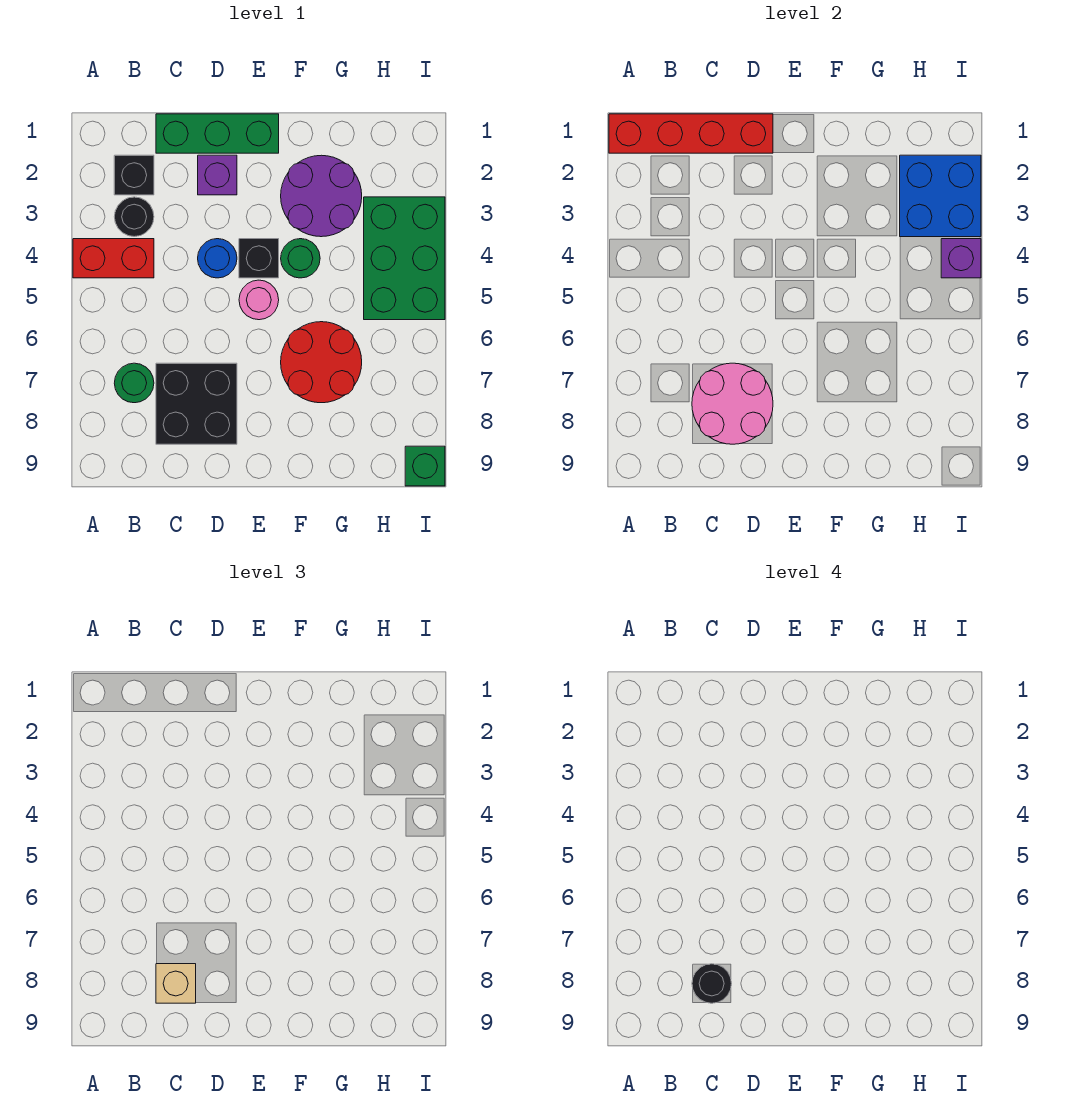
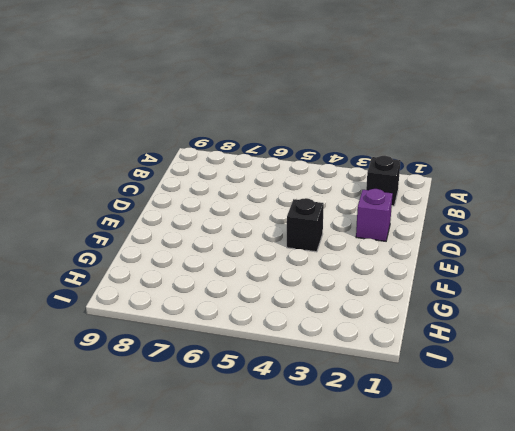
none -> red brick A4:B4 level 1
none -> black round brick B3 level 1
none -> green round brick B7 level 1

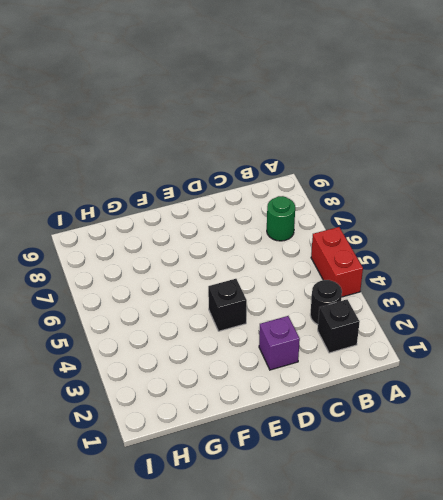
red brick A4:A5 level 1 -> red brick A4:B4 level 1
none -> green brick C1:E1 level 1
none -> black brick C7:D8 level 1
none -> blue round brick D4 level 1

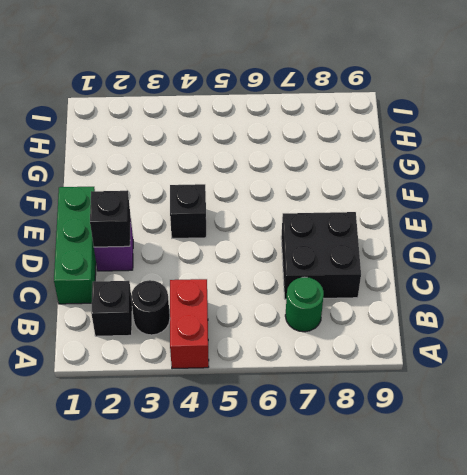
black brick D2 level 2 -> none
none -> blue round brick D4 level 1
none -> pink round brick E5 level 1
none -> purple round brick F2:G3 level 1

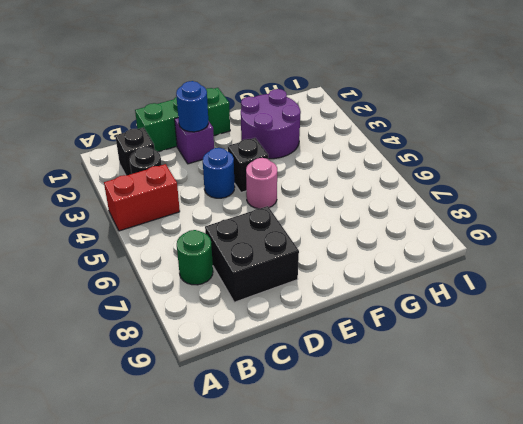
blue round brick D2 level 2 -> none
none -> green round brick F4 level 1
none -> red round brick F6:G7 level 1
none -> green brick H3:I5 level 1

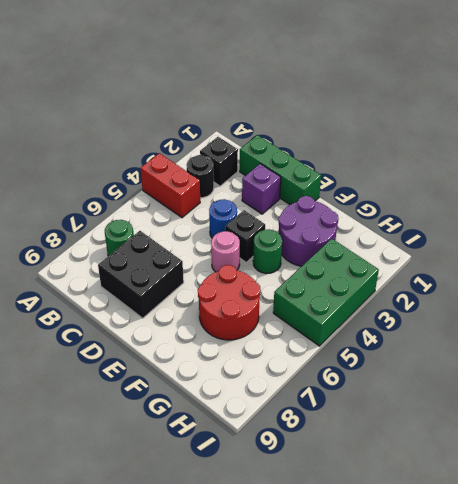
none -> green brick I9 level 1
none -> red brick A1:D1 level 2
none -> pink round brick C7:D8 level 2

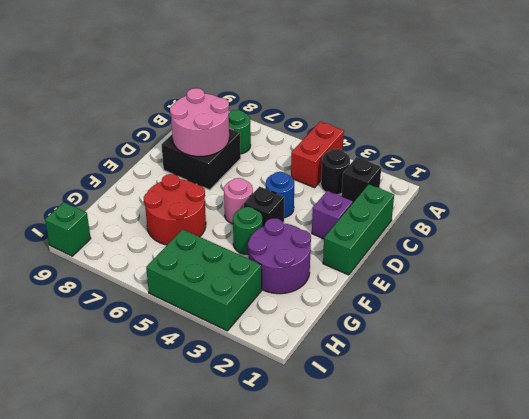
none -> red brick A1:D1 level 2
none -> blue brick H2:I3 level 2
none -> purple brick I4 level 2

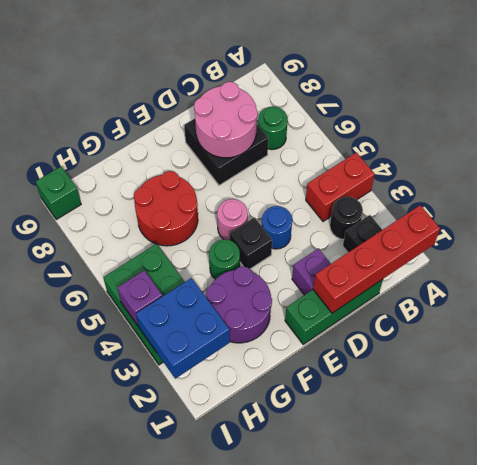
none -> tan brick C8 level 3
none -> black round brick C8 level 4

